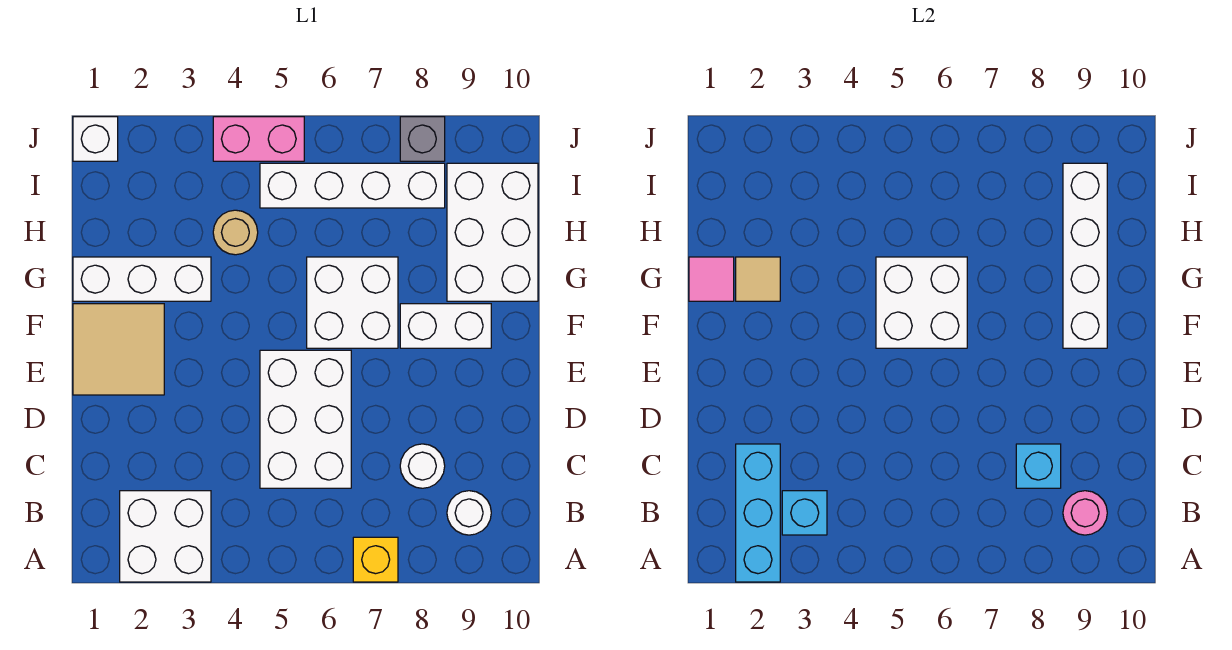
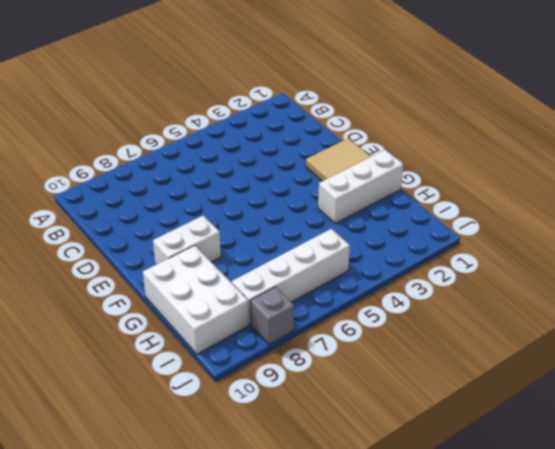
none -> white brick A2:B3 level 1
none -> yellow brick A7 level 1
none -> white round brick B9 level 1

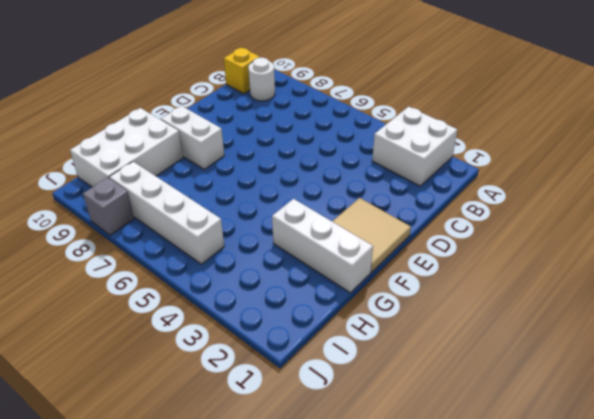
yellow brick B10 level 1 -> yellow brick A7 level 1
none -> white brick C5:E6 level 1
none -> white round brick C8 level 1
none -> white brick F6:G7 level 1

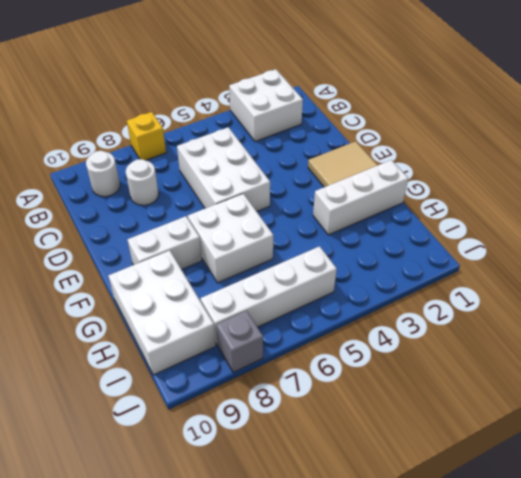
none -> tan round brick H4 level 1
none -> white brick J1 level 1
none -> pink brick J4:J5 level 1

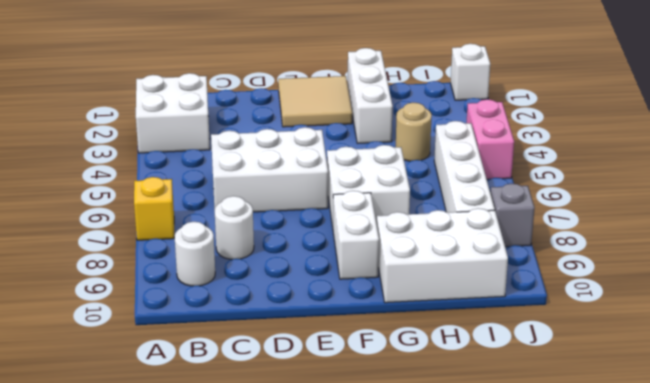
none -> cyan brick A2:C2 level 2
none -> cyan brick B3 level 2
none -> pink round brick B9 level 2

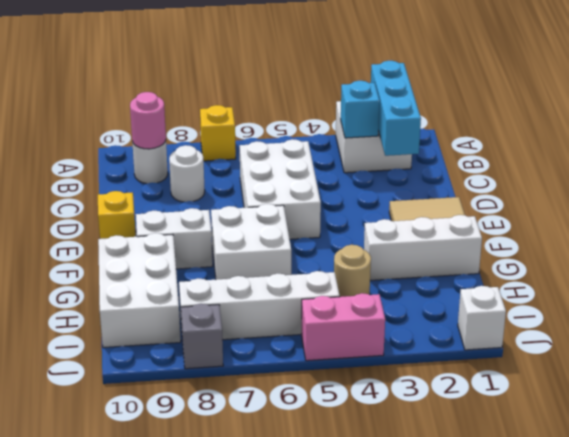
yellow brick E10 level 1 -> none
none -> cyan brick C8 level 2
none -> white brick F5:G6 level 2
none -> white brick F9:I9 level 2

